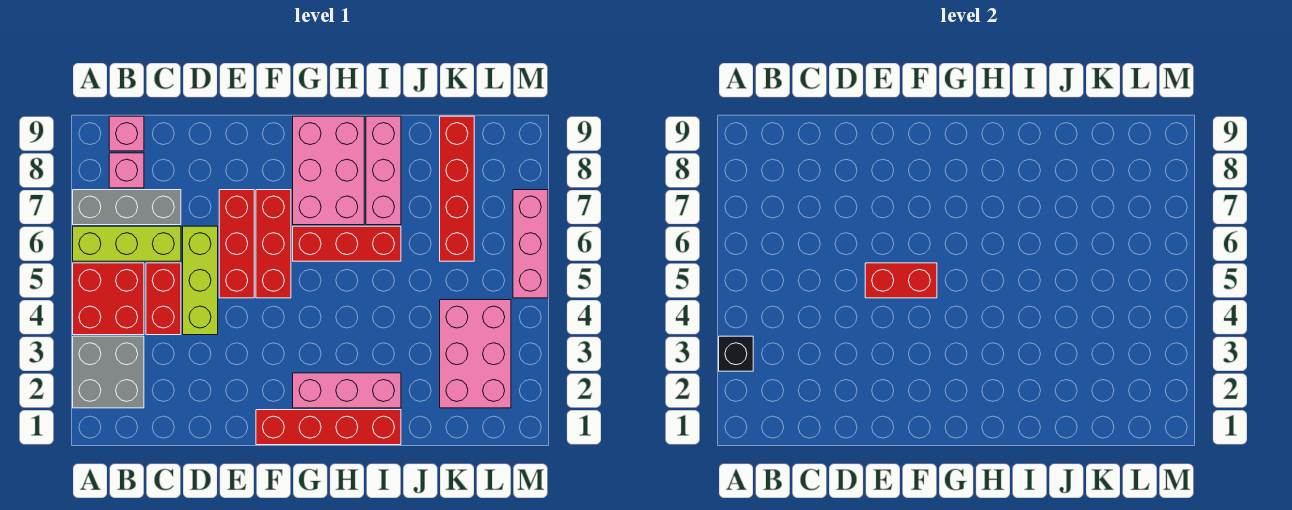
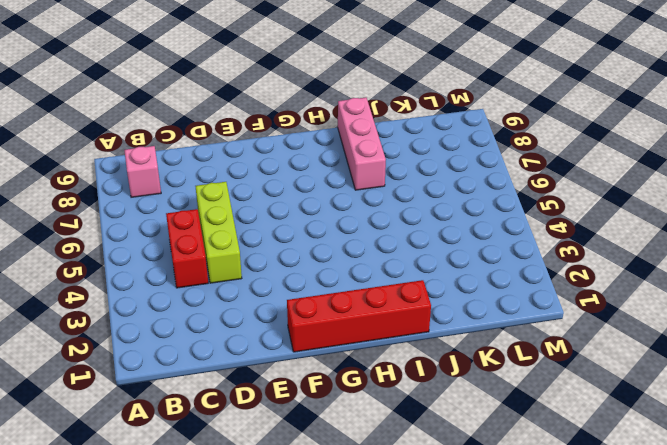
none -> grey brick A2:B3 level 1
none -> red brick A4:B5 level 1
none -> lime brick A6:C6 level 1

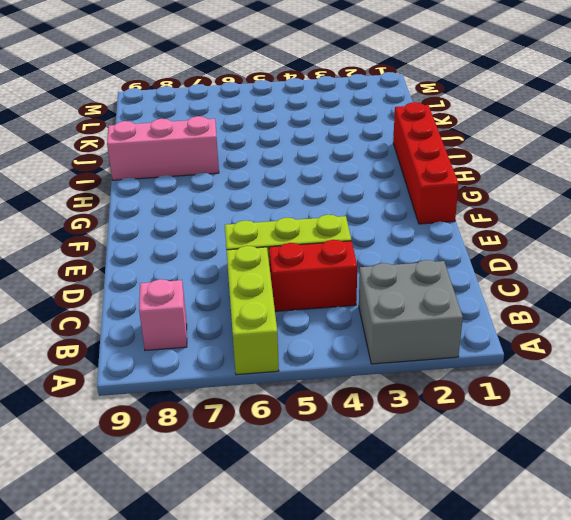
none -> red brick A4:B5 level 1
none -> grey brick A7:C7 level 1
none -> pink brick B9 level 1

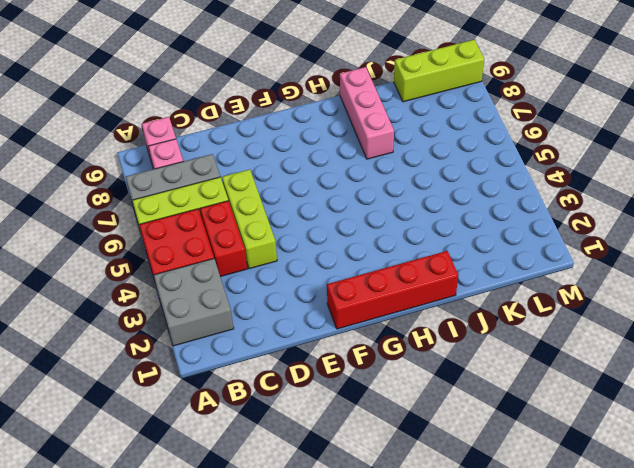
lime brick K9:M9 level 1 -> red brick K6:K9 level 1
none -> red brick E5:E7 level 1
none -> red brick F5:F7 level 1
none -> pink brick G2:I2 level 1

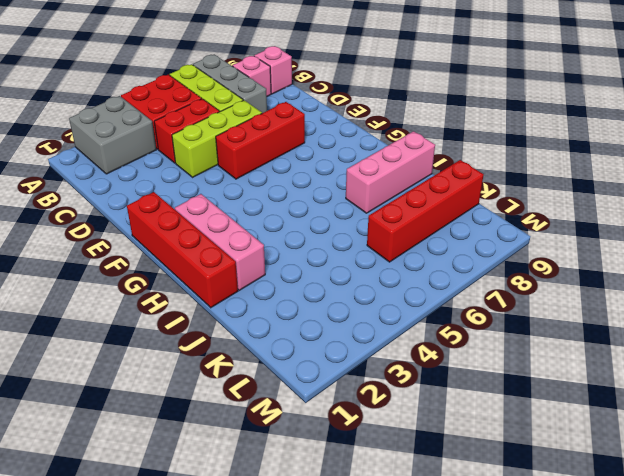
none -> red brick F5:F7 level 1
none -> red brick G6:I6 level 1
none -> pink brick G7:H9 level 1

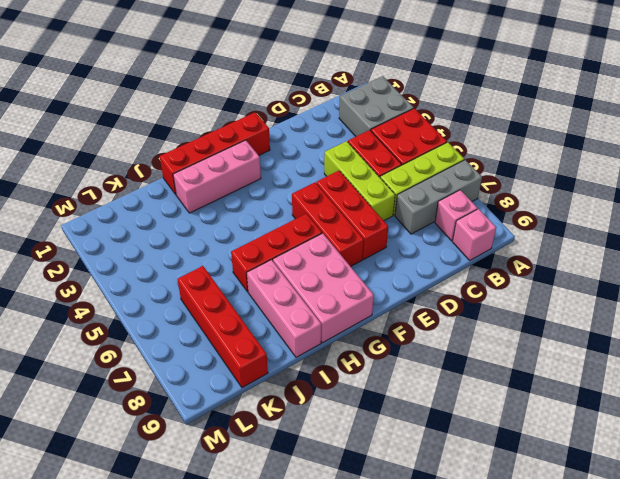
none -> pink brick K2:L4 level 1
none -> pink brick M5:M7 level 1
none -> black brick A3 level 2

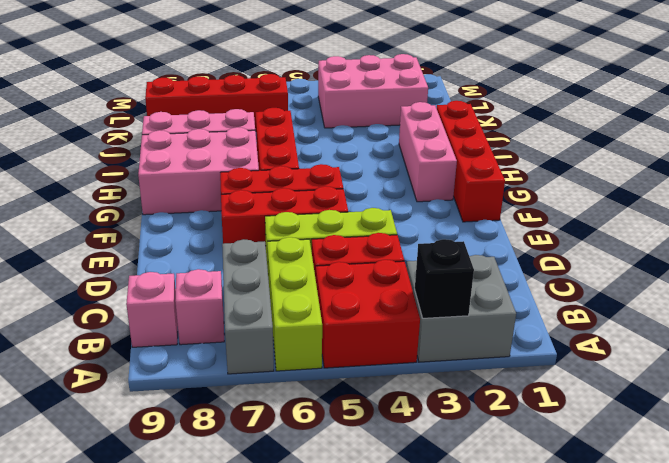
none -> pink brick M5:M7 level 1
none -> red brick E5:F5 level 2

